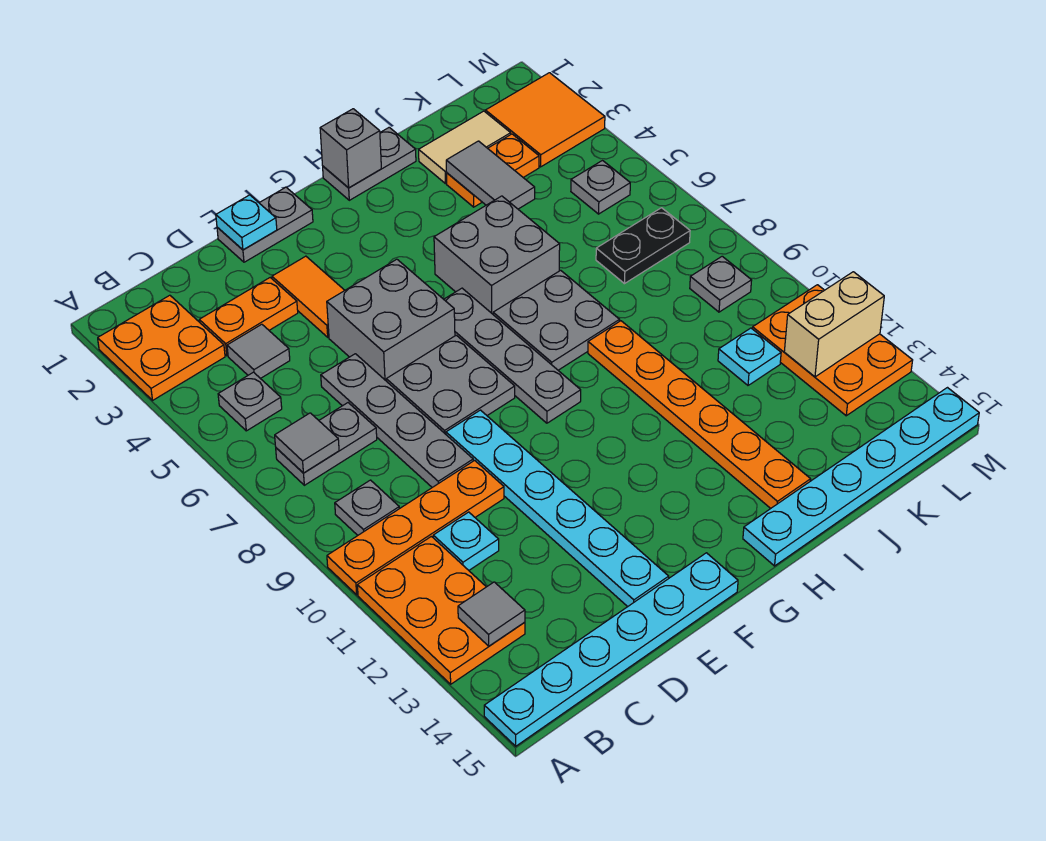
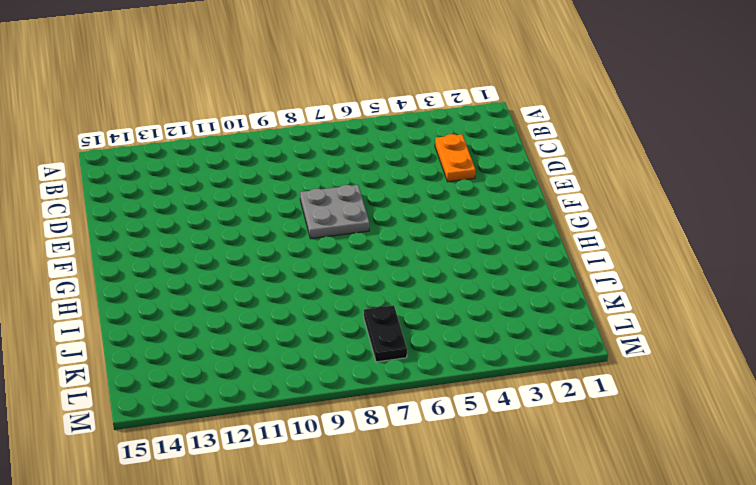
none -> orange plate A2:B3 level 1
none -> orange plate A10:D10 level 1
none -> orange plate A11:B13 level 1
none -> cyan plate A15:F15 level 1

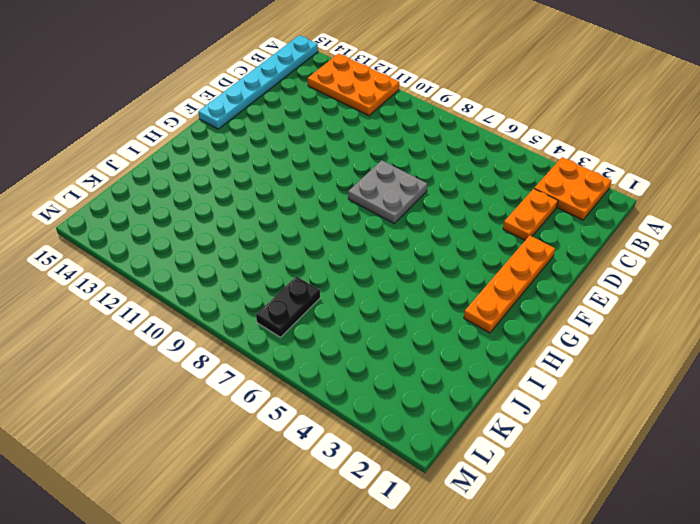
orange plate E2:H2 level 1 -> orange plate A10:D10 level 1
none -> grey plate B5 level 1
none -> grey plate B7:C7 level 1
none -> grey plate B9 level 1
none -> grey tile C4 level 1

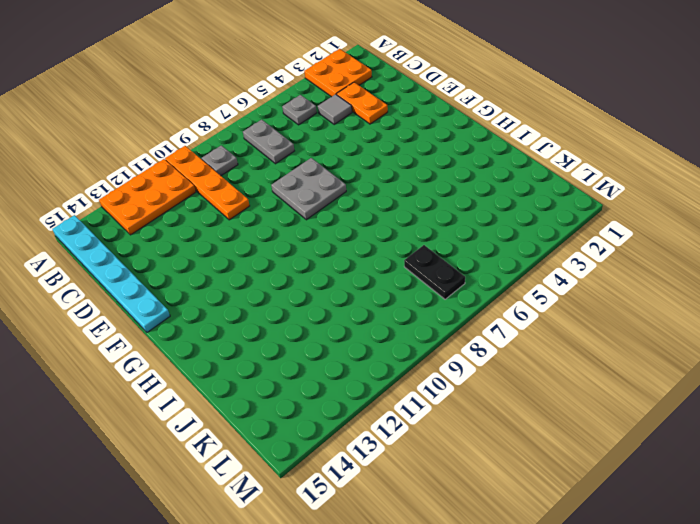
none -> cyan plate C11 level 1
none -> grey plate D6:D9 level 1
none -> grey plate E1:F1 level 1
none -> orange tile E3:E4 level 1

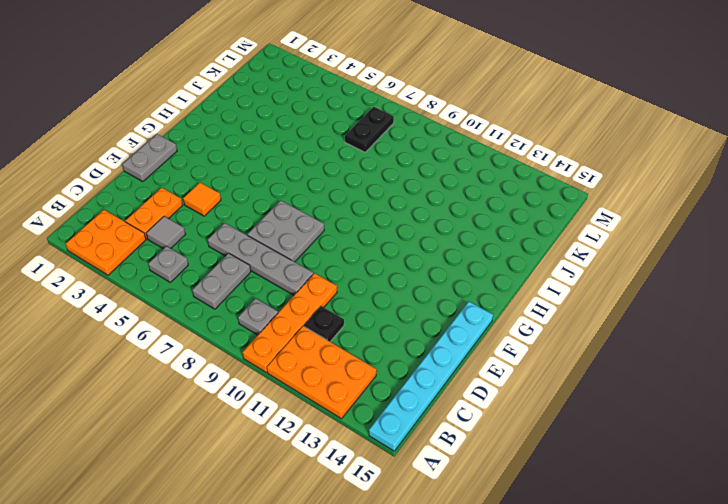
black plate C11 level 1 -> cyan plate C11 level 1
orange tile E4 level 1 -> orange tile E3:E4 level 1
none -> grey brick E5:F6 level 1
none -> cyan plate E9:E14 level 1
none -> grey plate G6:G9 level 1
none -> grey plate H1:I1 level 1

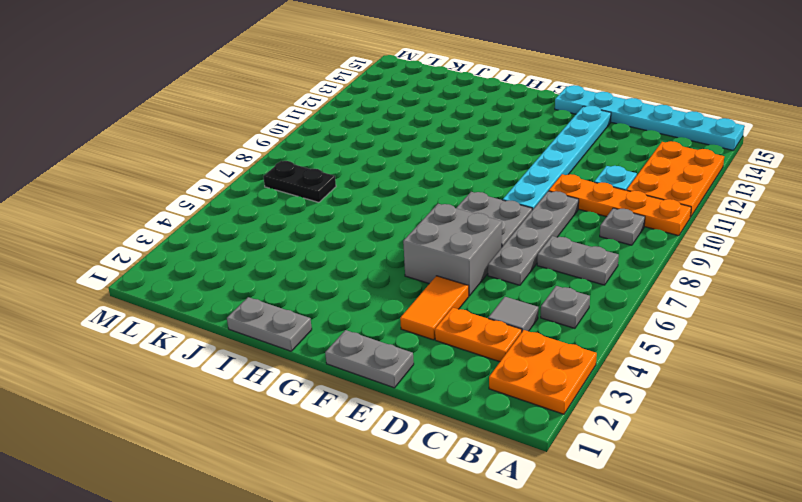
none -> grey plate G6:G9 level 1
none -> grey brick H5:I6 level 1
none -> grey plate H7:I8 level 1
none -> cyan plate H15:M15 level 1

